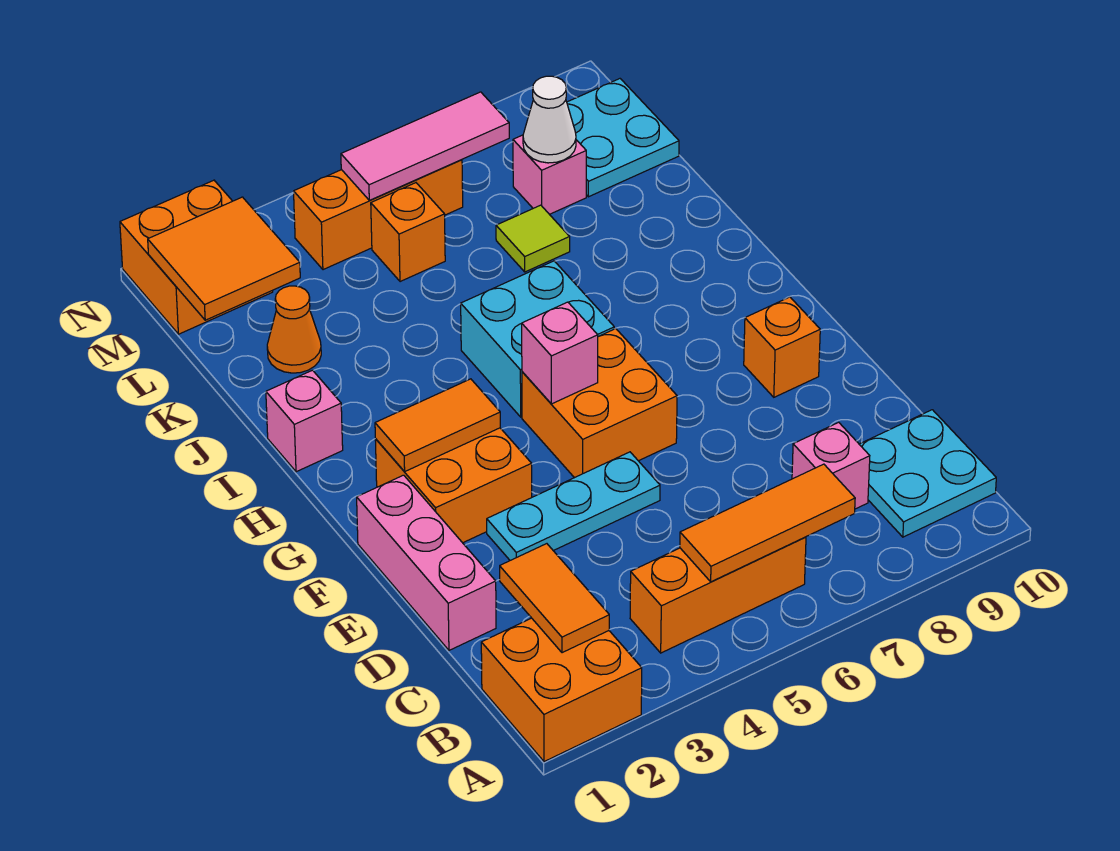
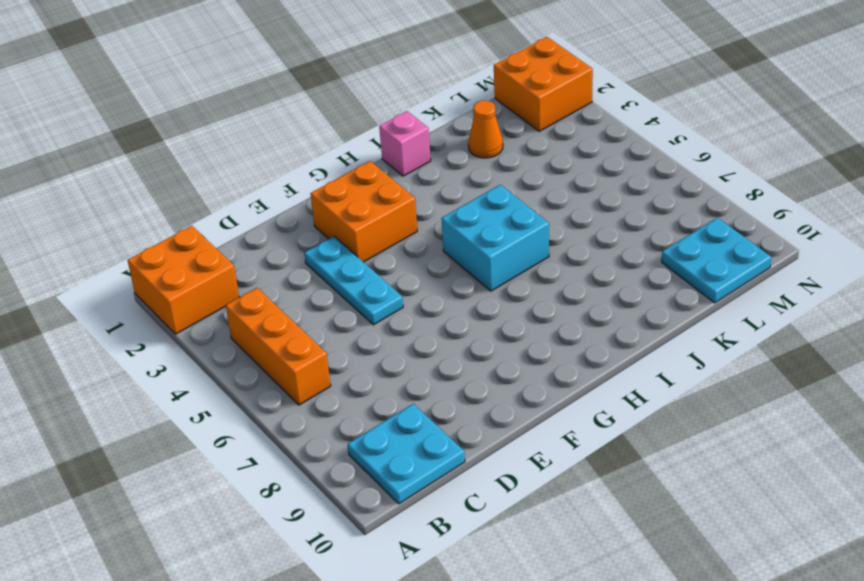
none -> pink brick C8 level 1
none -> pink brick D1:F1 level 1
none -> orange brick F5:G6 level 1

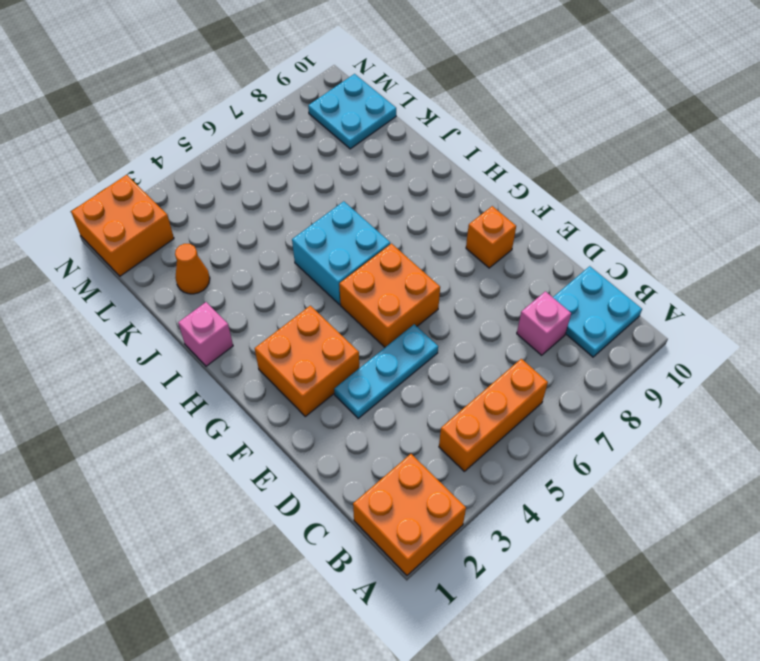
none -> pink brick D1:F1 level 1
none -> lime tile K7 level 1
none -> orange brick L5 level 1

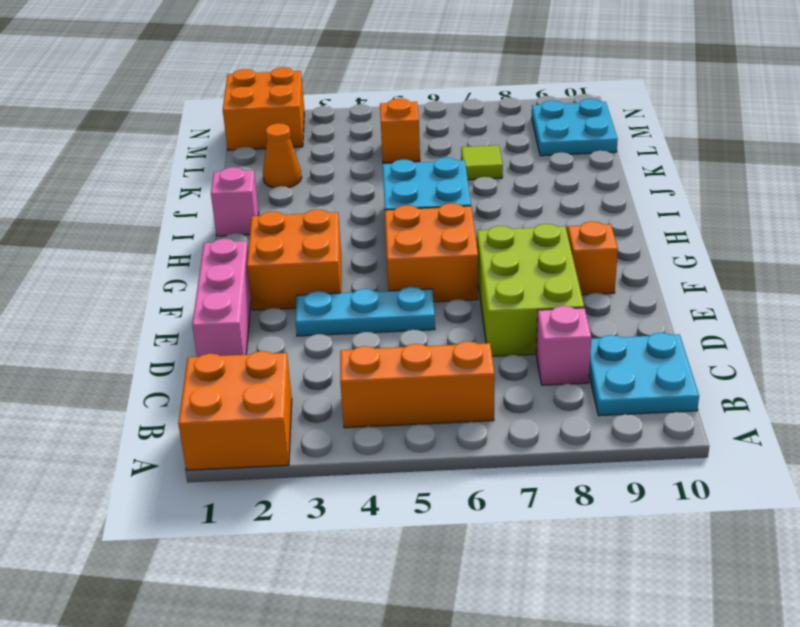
lime brick D7:F8 level 1 -> none
none -> pink brick L8 level 1
none -> orange brick M4:M6 level 1
none -> orange tile B2:C2 level 2

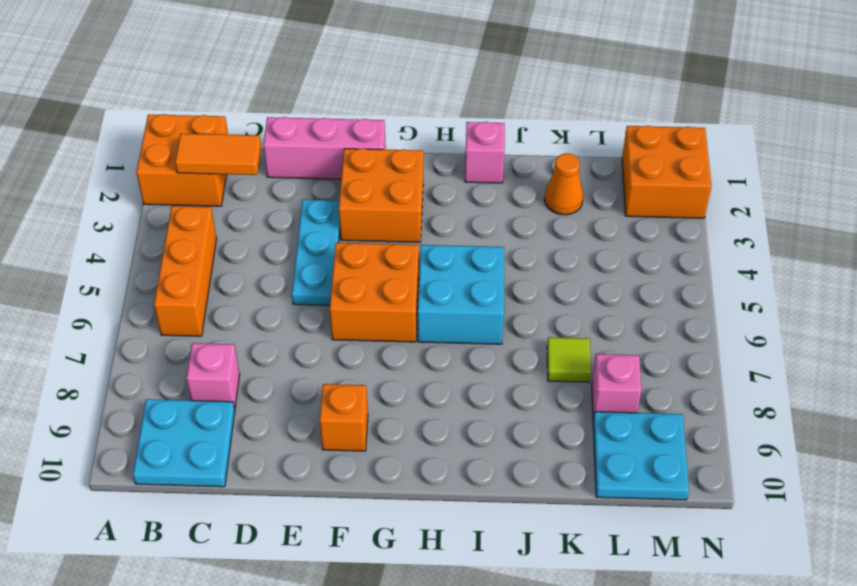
none -> orange brick L5 level 1
none -> orange brick M4:M6 level 1
none -> orange tile B5:B7 level 2

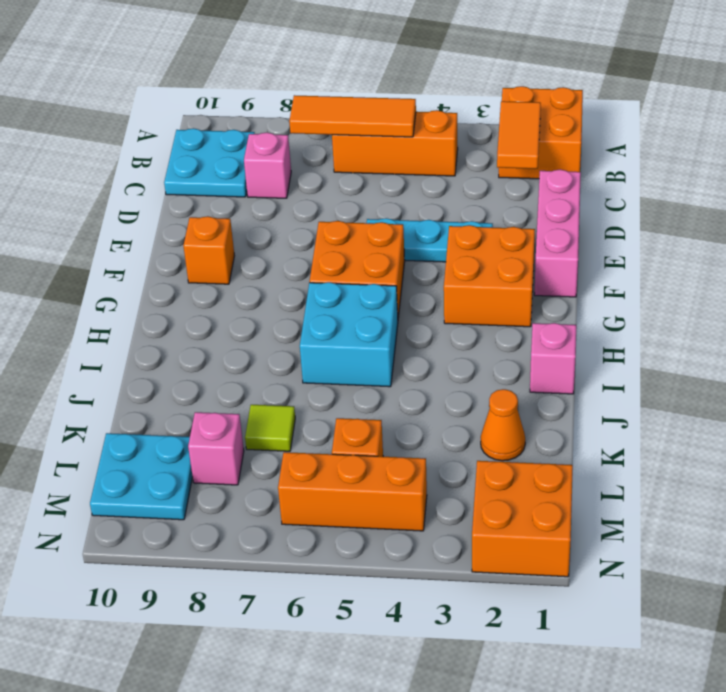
none -> orange tile G2:G3 level 2
none -> pink brick G5 level 2
none -> orange tile L1:M2 level 2

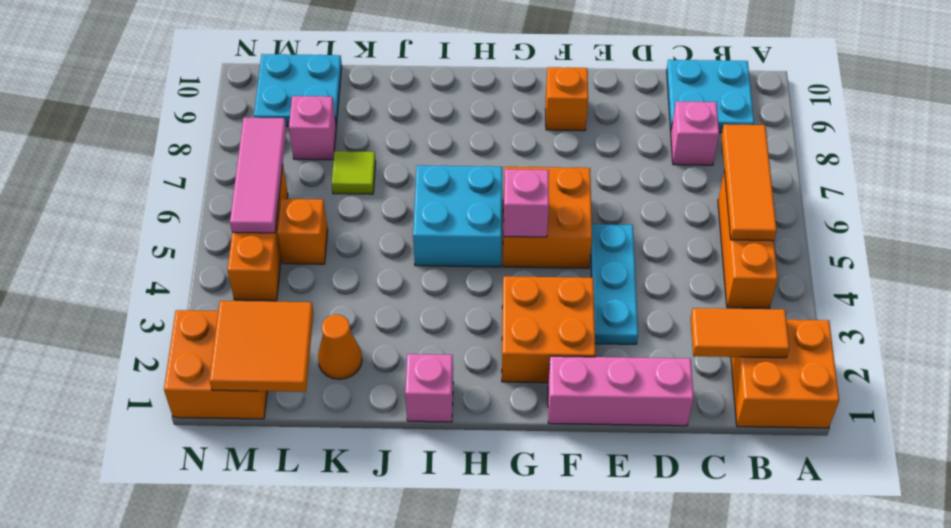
none -> orange tile G2:G3 level 2
none -> white cone L8 level 2

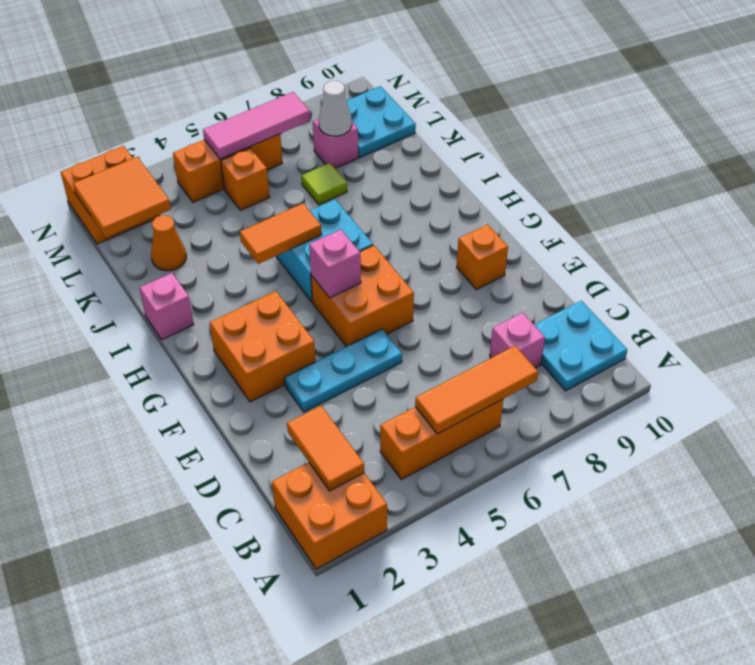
orange tile I4:I5 level 2 -> orange tile G2:G3 level 2
none -> pink brick D1:F1 level 1

